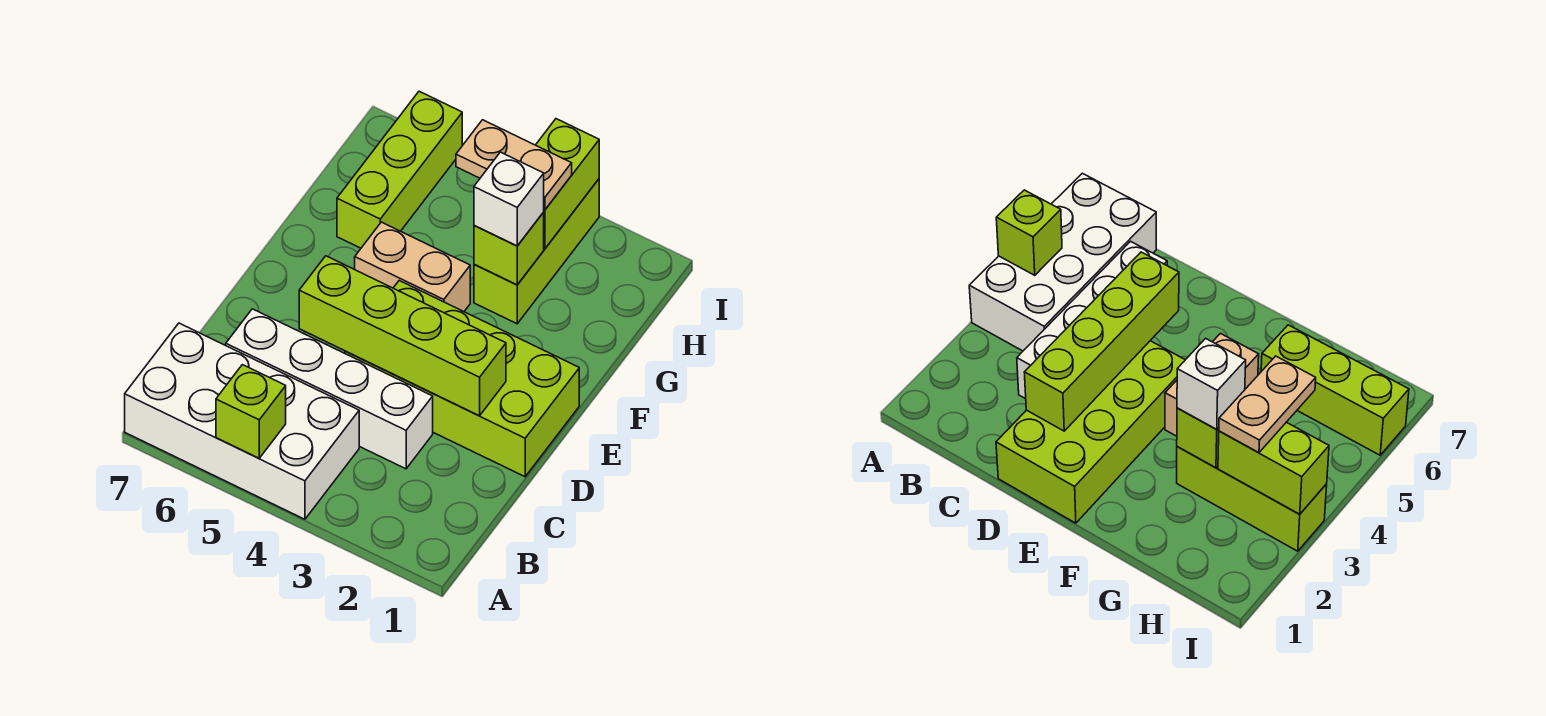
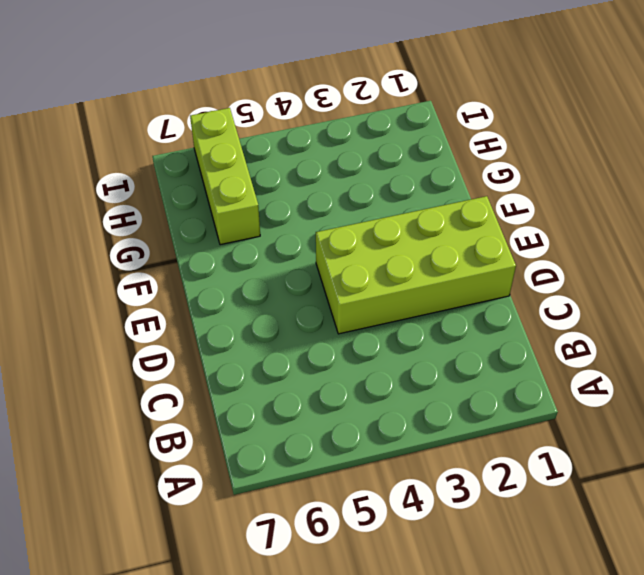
none -> white brick A4:B7 level 1
none -> white brick C3:C6 level 1
none -> tan brick F4:F5 level 1

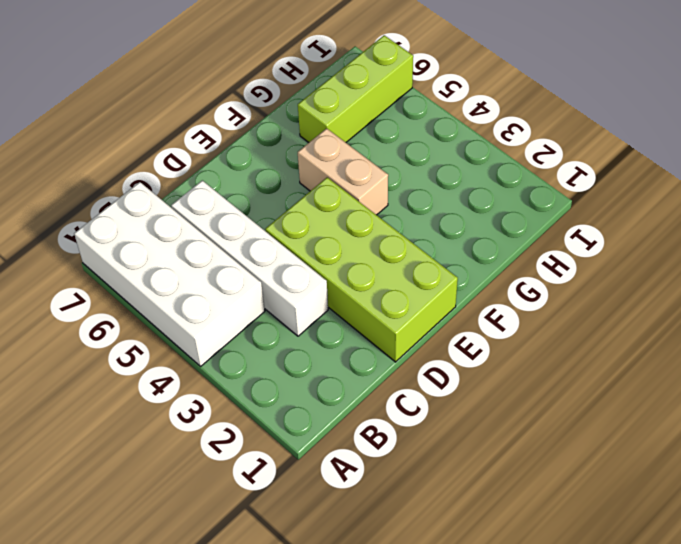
none -> lime brick G3:I3 level 1
none -> lime brick A5 level 2
none -> lime brick D2:D5 level 2

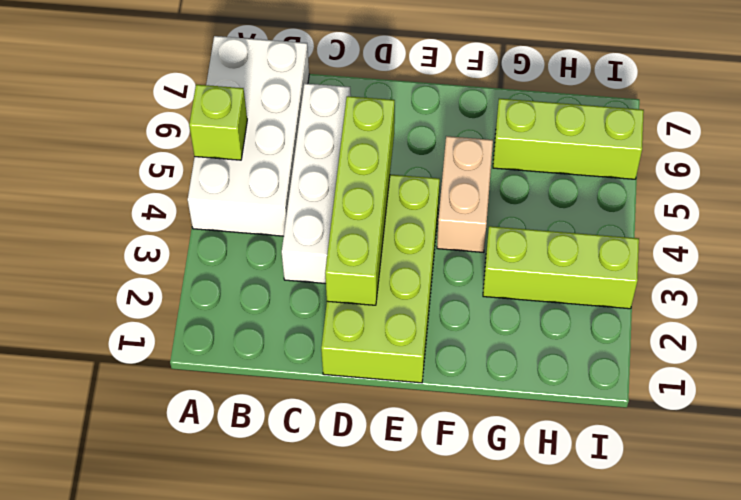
none -> lime brick G3 level 2
none -> lime brick H3:I3 level 2
none -> white brick G3 level 3

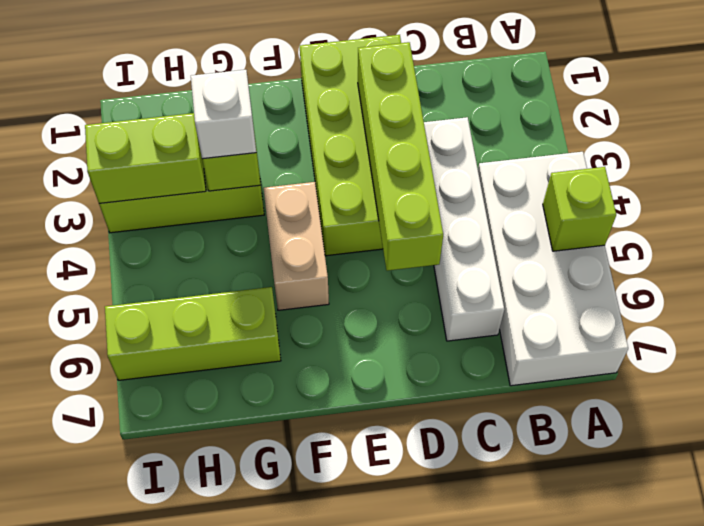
none -> tan plate H3:H4 level 3

